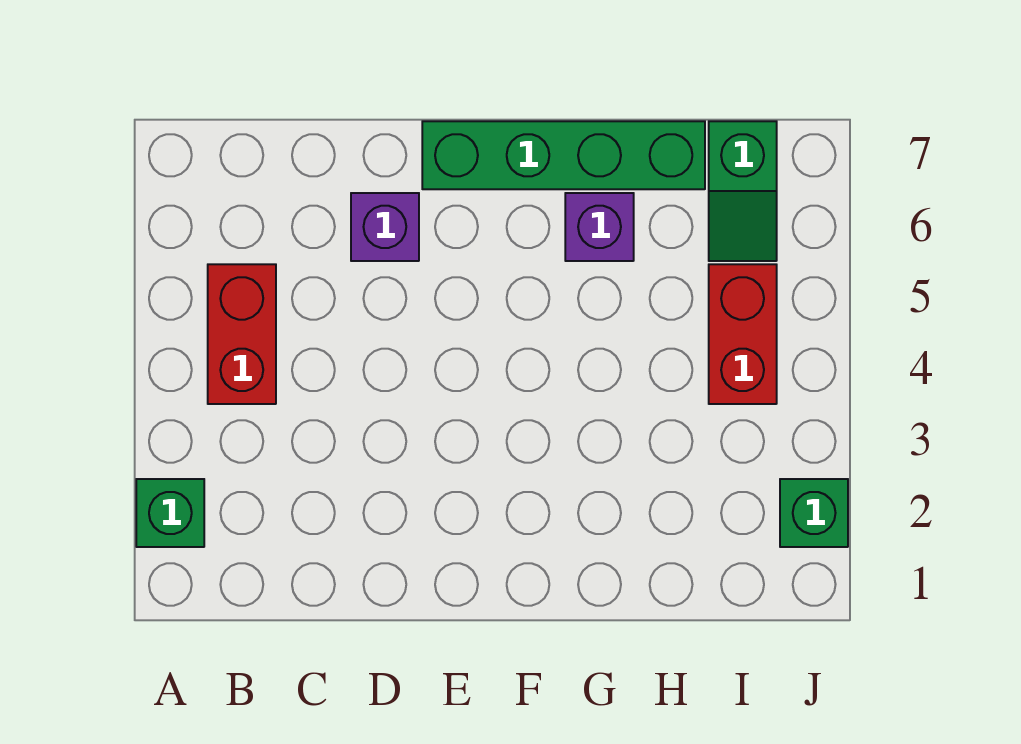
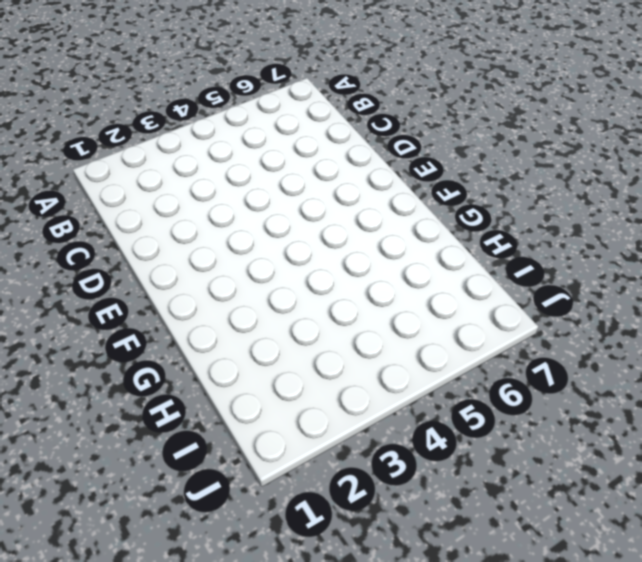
none -> green brick A2 level 1
none -> red brick B4:B5 level 1

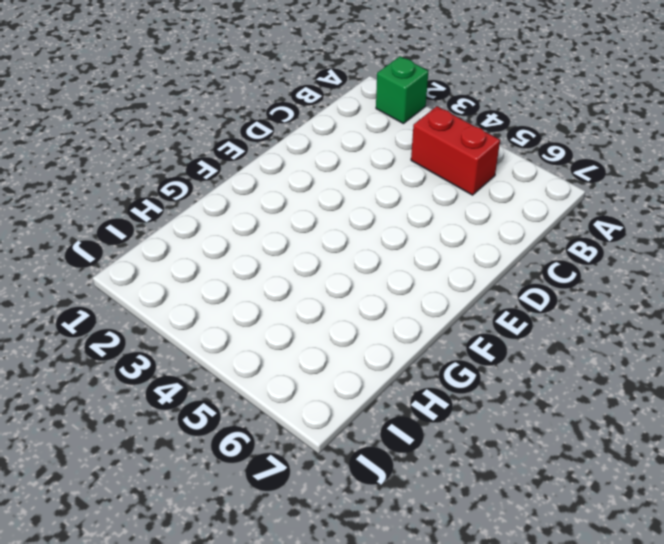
none -> purple brick D6 level 1
none -> green brick E7:H7 level 1

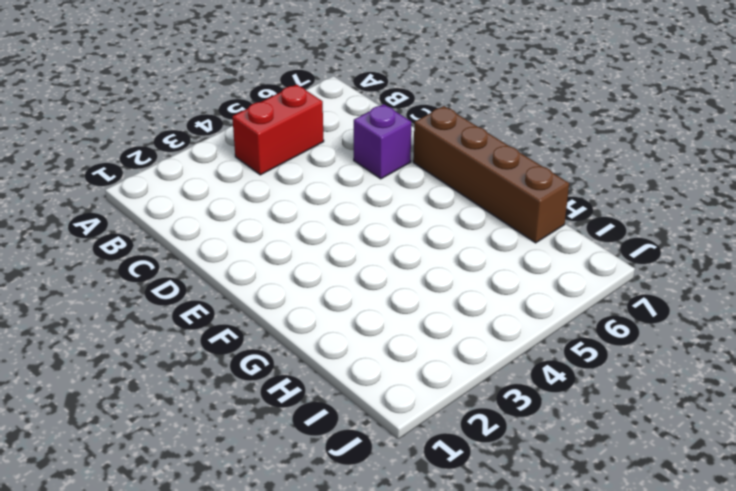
brown brick E7:H7 level 1 -> green brick E7:H7 level 1
none -> green brick A2 level 1
none -> purple brick G6 level 1

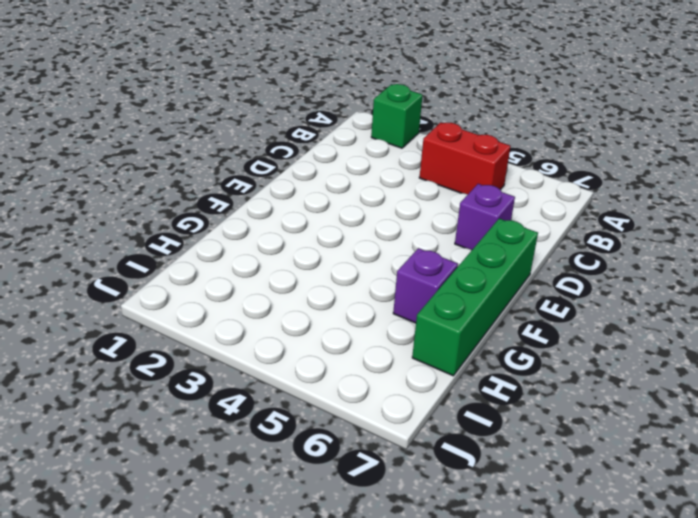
none -> red brick I4:I5 level 1
none -> green slope I6:I7 level 1 top 7

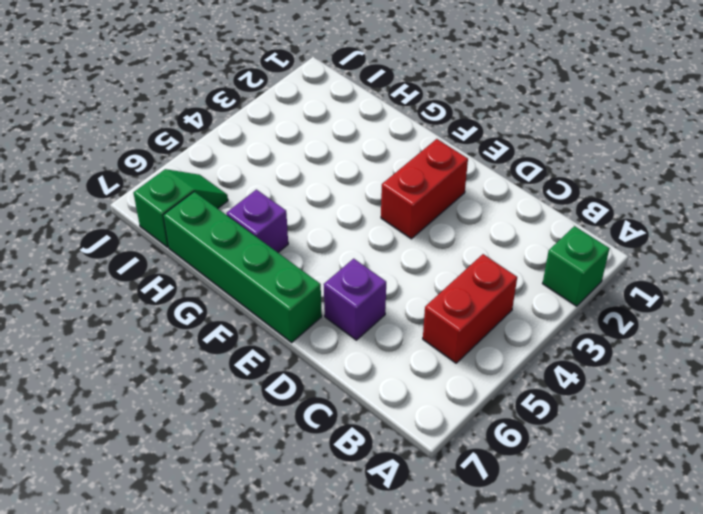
red brick E2:E3 level 1 -> red brick I4:I5 level 1
none -> green brick J2 level 1

